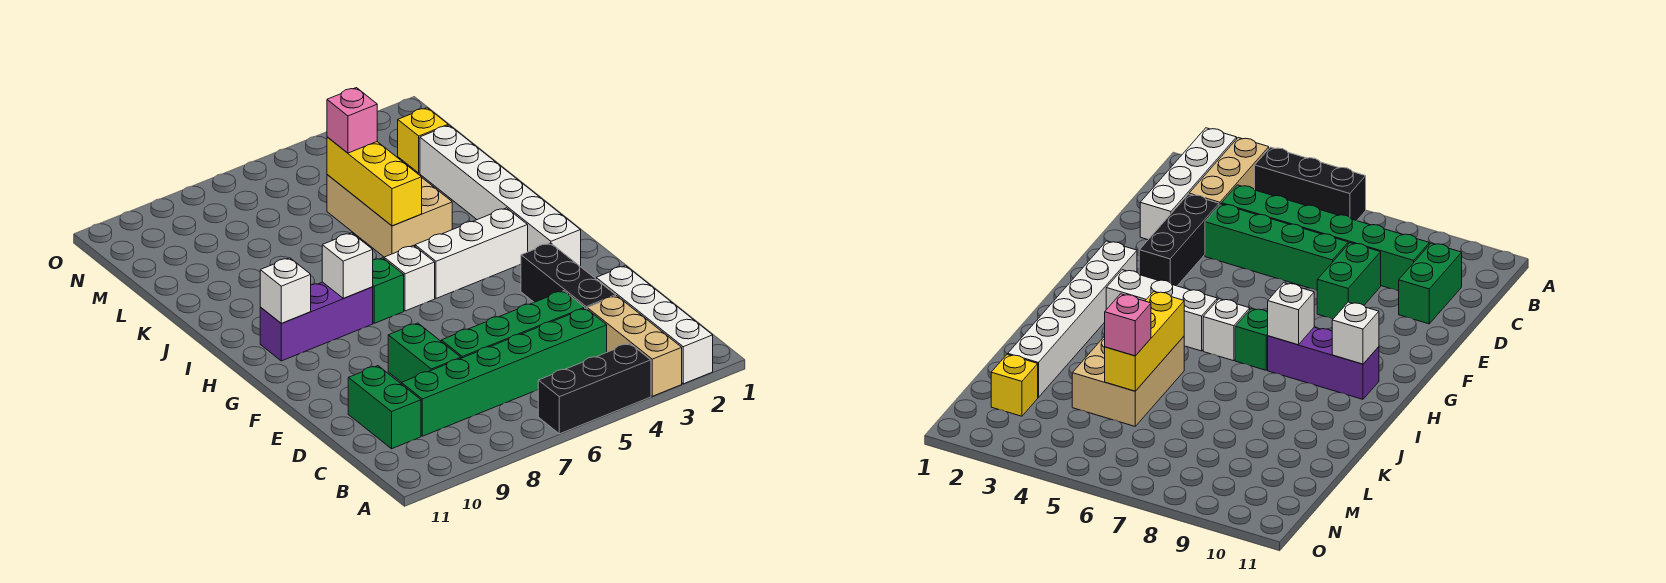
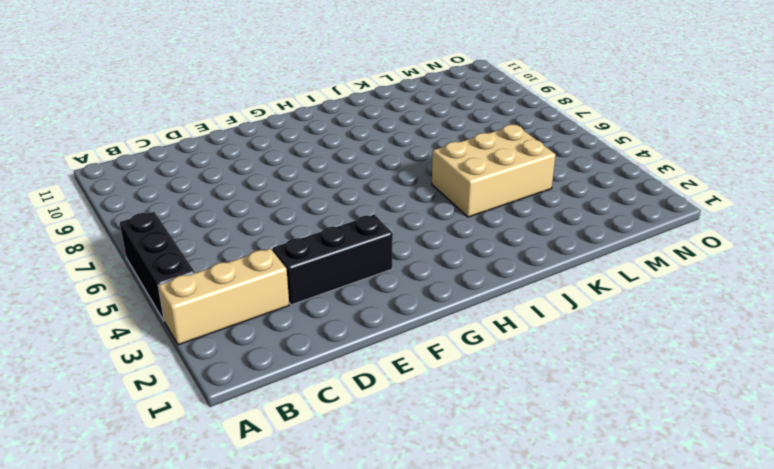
none -> white brick A2:D2 level 1
none -> green brick C4:C9 level 1
none -> green brick C10:D10 level 1

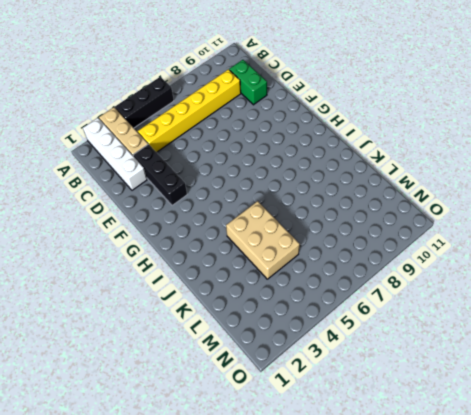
yellow brick C4:C9 level 1 -> green brick C4:C9 level 1
none -> green brick D4:D7 level 1
none -> green brick D8:E8 level 1
none -> white brick G2:L2 level 1

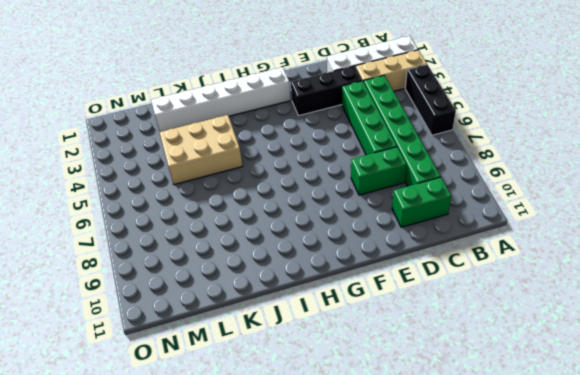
none -> white brick H3:H5 level 1
none -> white brick H6 level 1
none -> green brick H7 level 1

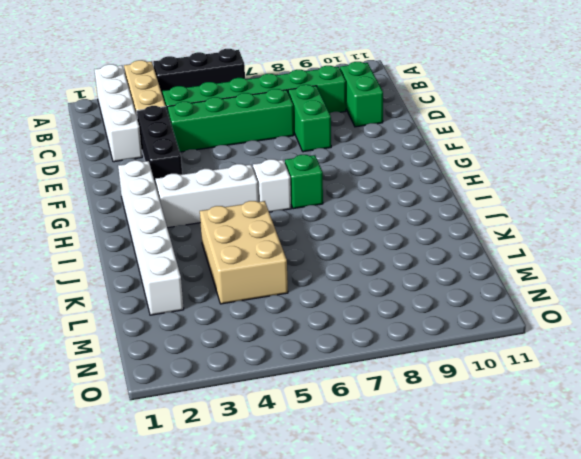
none -> purple brick H8:H10 level 1
none -> yellow brick M2 level 1
none -> white brick H8 level 2

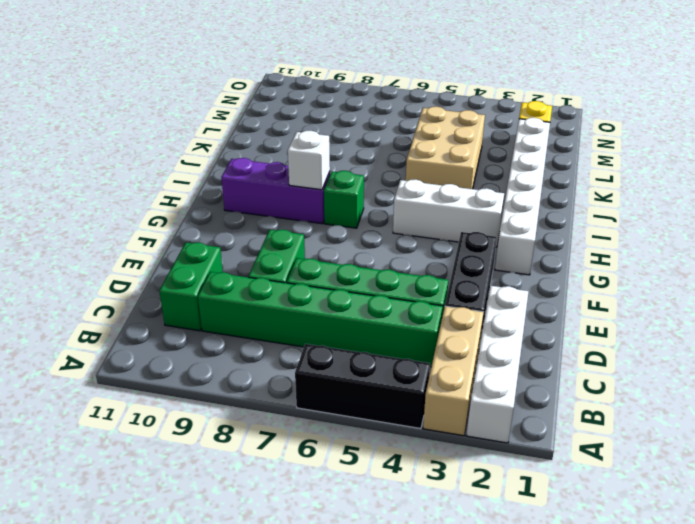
none -> white brick H6 level 1
none -> white brick H10 level 2
none -> yellow brick J5:L5 level 2

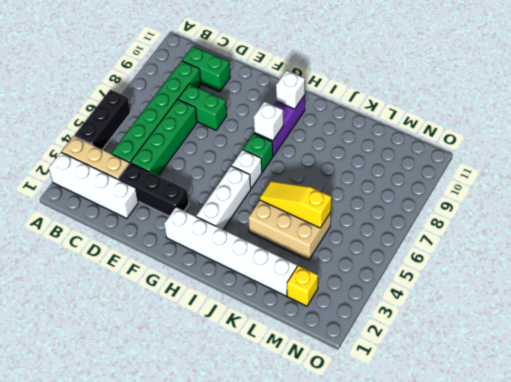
yellow slope J5:L5 level 2 top L -> yellow brick J5:L5 level 2
none -> pink brick L5 level 3

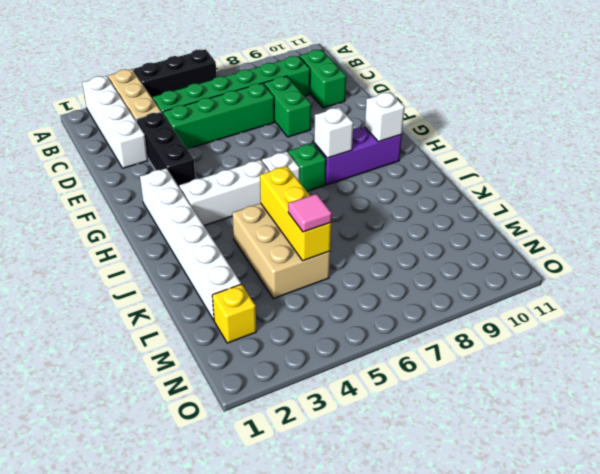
pink tile L5 level 3 -> pink brick L5 level 3

